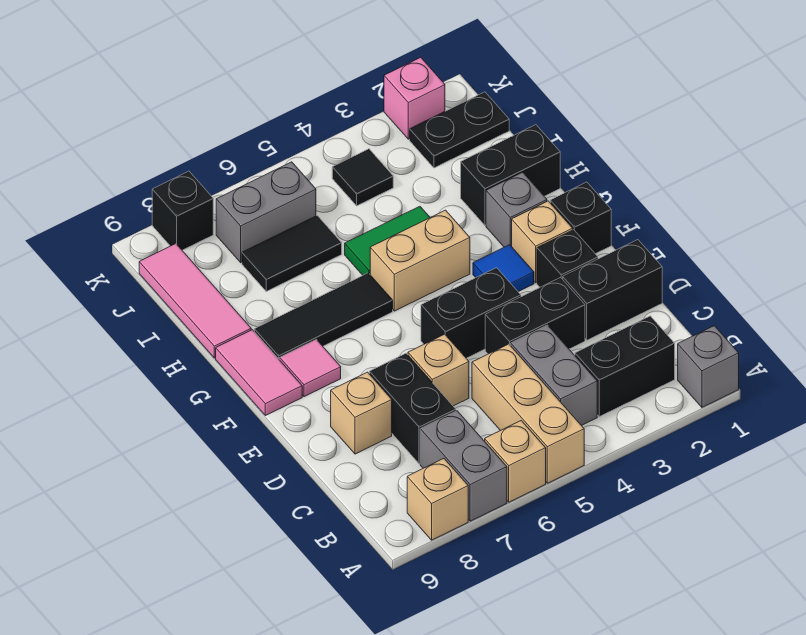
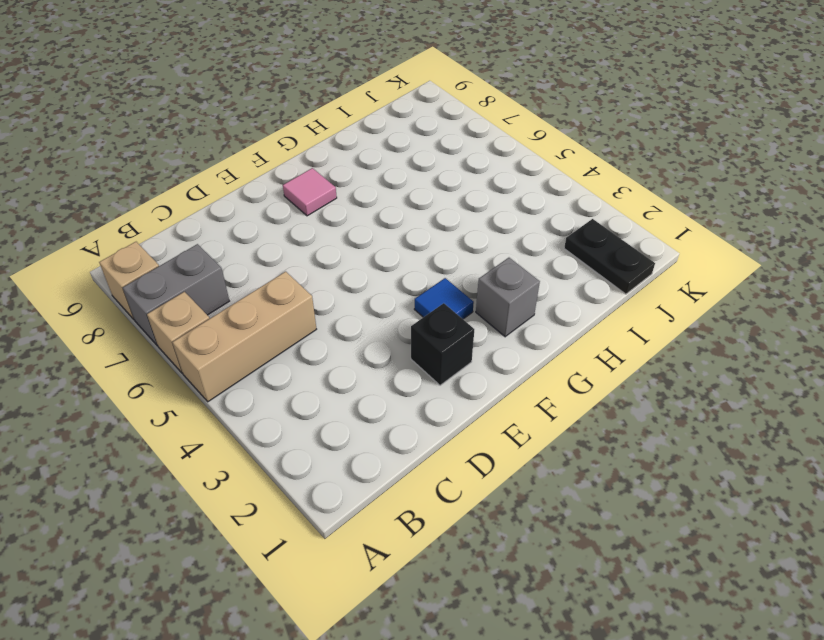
none -> grey brick A1 level 1
none -> black brick B2:B3 level 1
none -> grey brick B4:C4 level 1
none -> black brick C7:D7 level 1

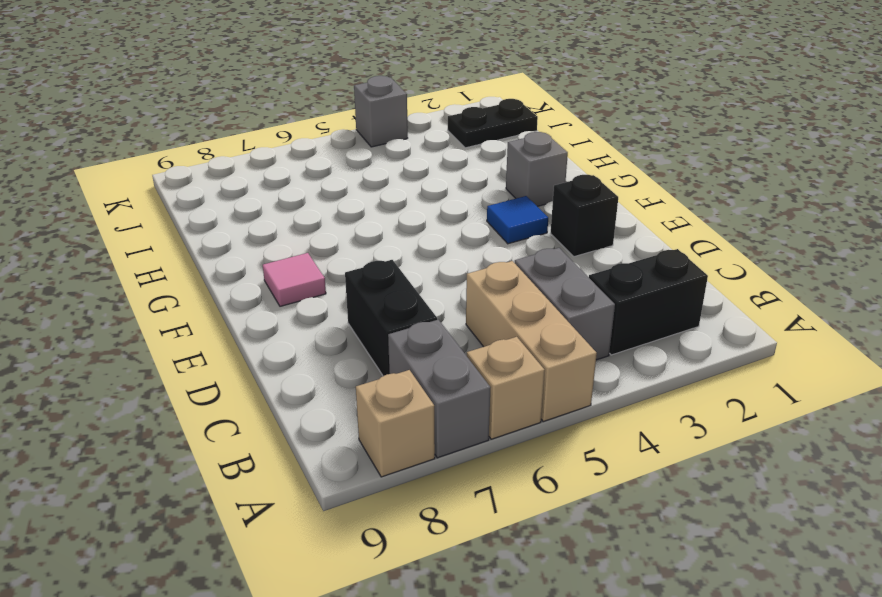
grey brick K4 level 1 -> grey brick A1 level 1
none -> black brick D1:D2 level 1
none -> black brick D3:D4 level 1
none -> tan brick D6 level 1
none -> tan brick D8 level 1

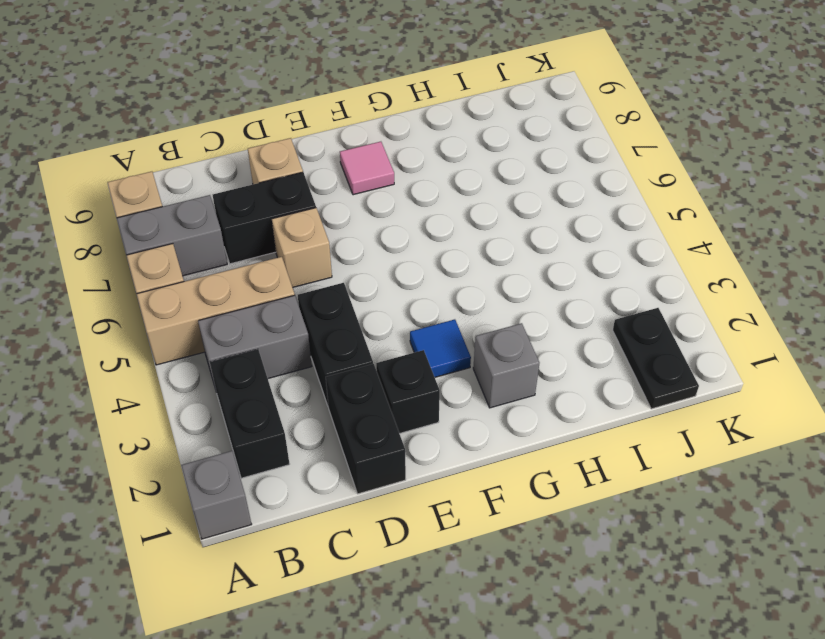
none -> black brick E4:E5 level 1
none -> black brick F1 level 1
none -> tan brick F2 level 1
none -> pink tile F9:G9 level 1

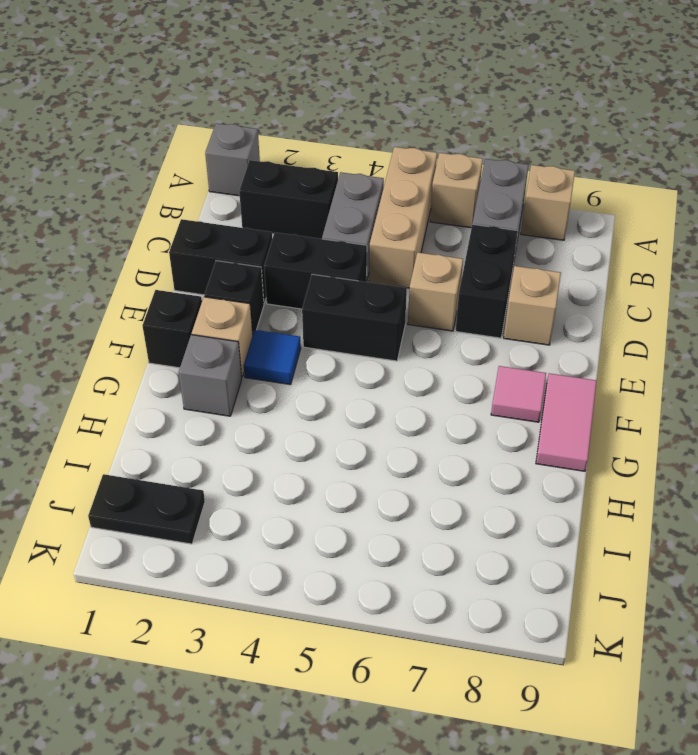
none -> tan brick G4:G5 level 1
none -> black tile G6:G8 level 1
none -> black brick H1:H2 level 1
none -> green tile H4:H5 level 1

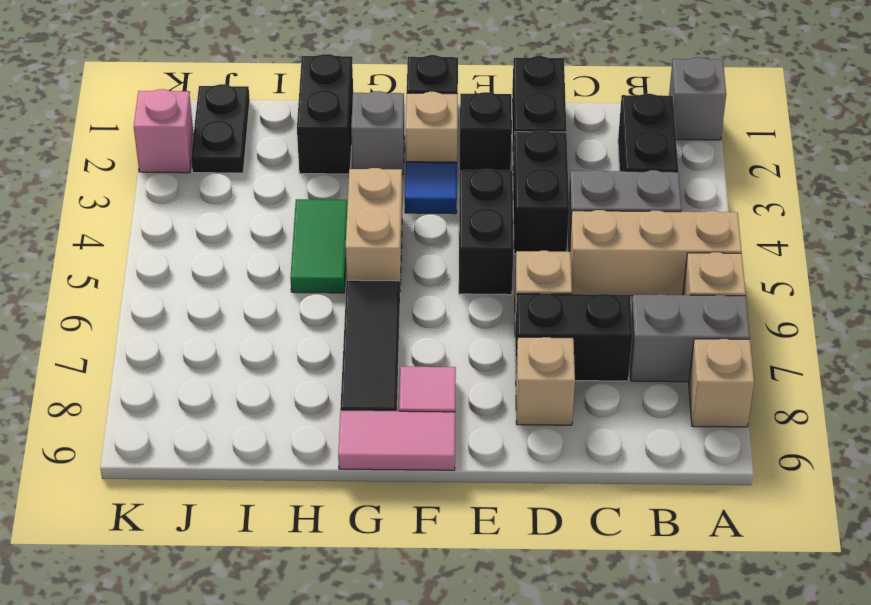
none -> pink tile H9:J9 level 1
none -> black tile I6:I7 level 1
none -> black tile J4 level 1
none -> grey brick J6:J7 level 1

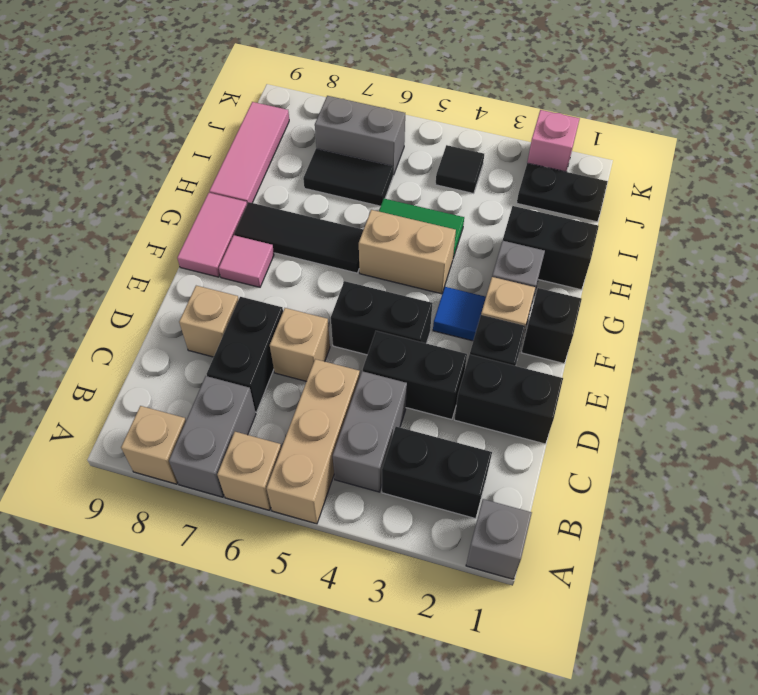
none -> black brick K8 level 1

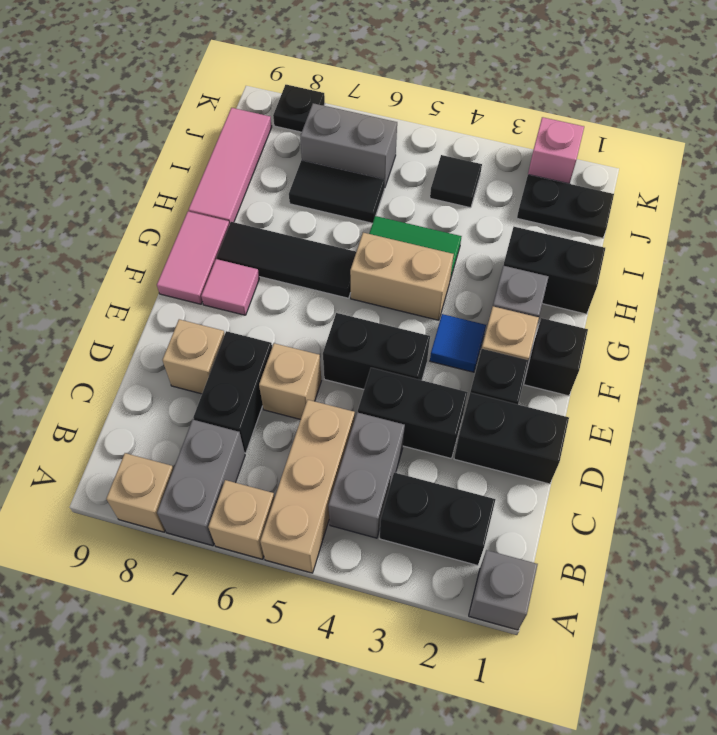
black plate K8 level 1 -> black brick K8 level 1

